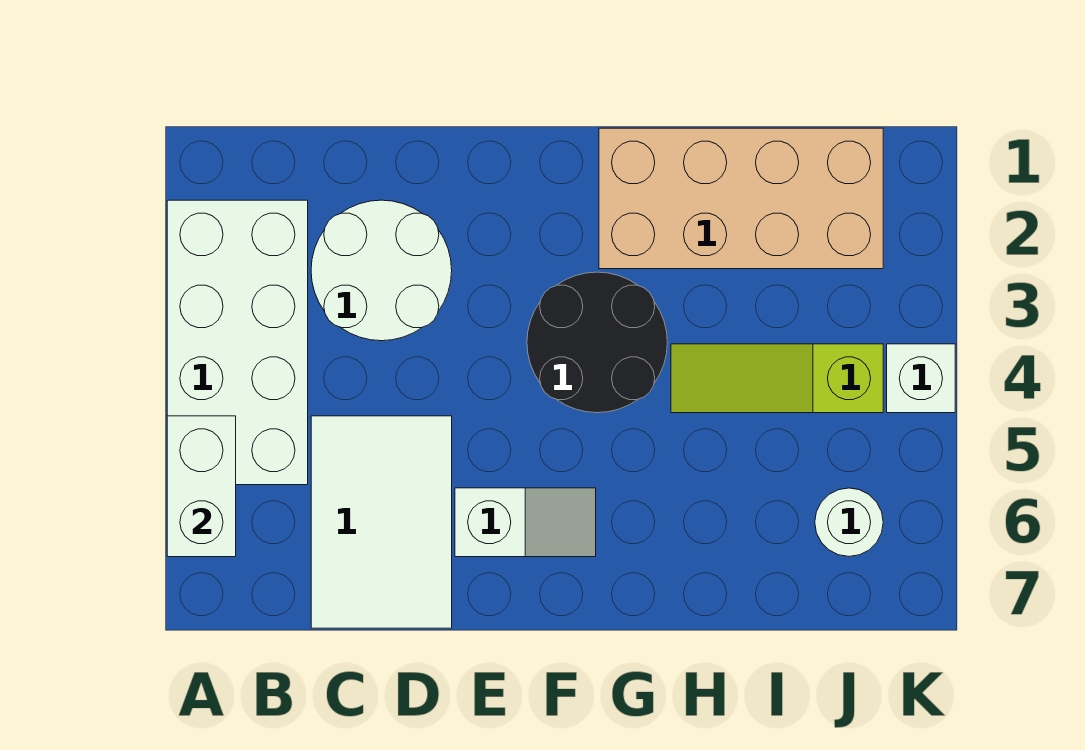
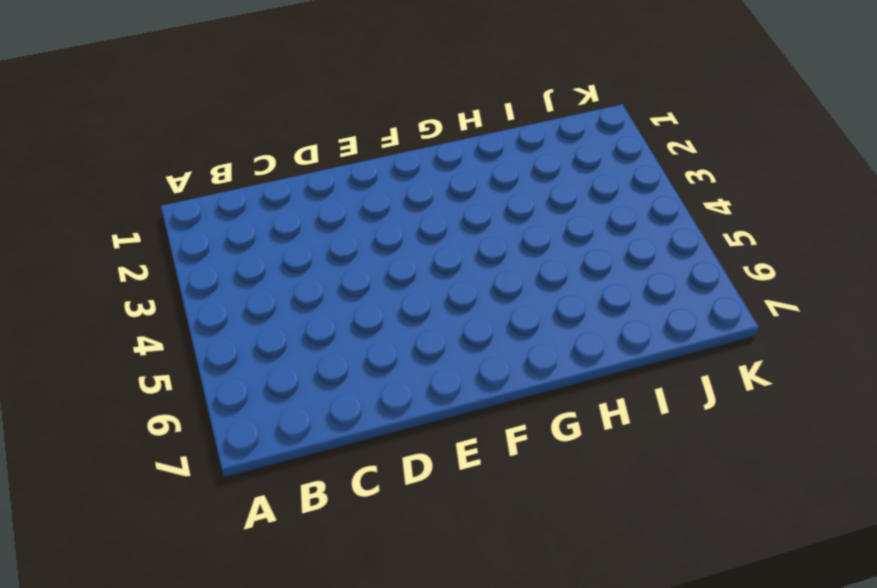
none -> white brick A2:B5 level 1
none -> white round brick C2:D3 level 1

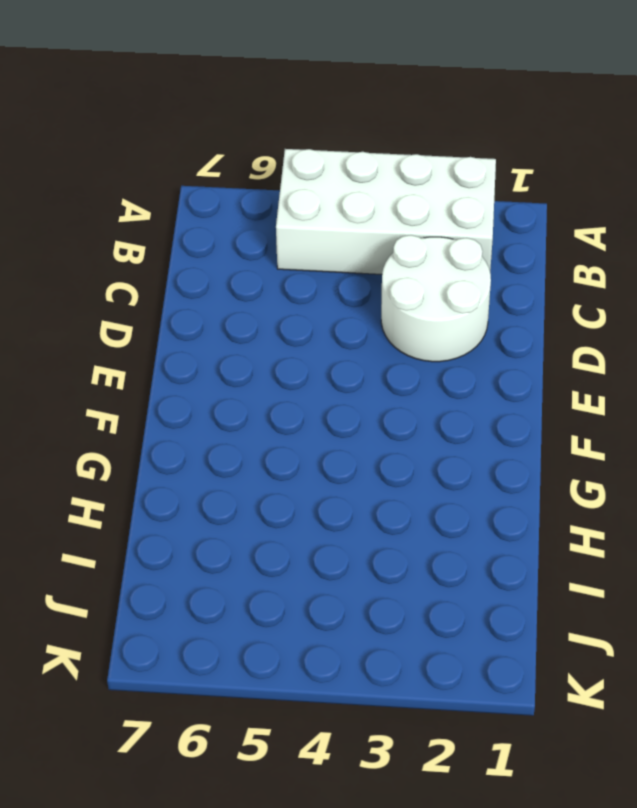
none -> white tile C5:D7 level 1
none -> white slope E6:F6 level 1 top E

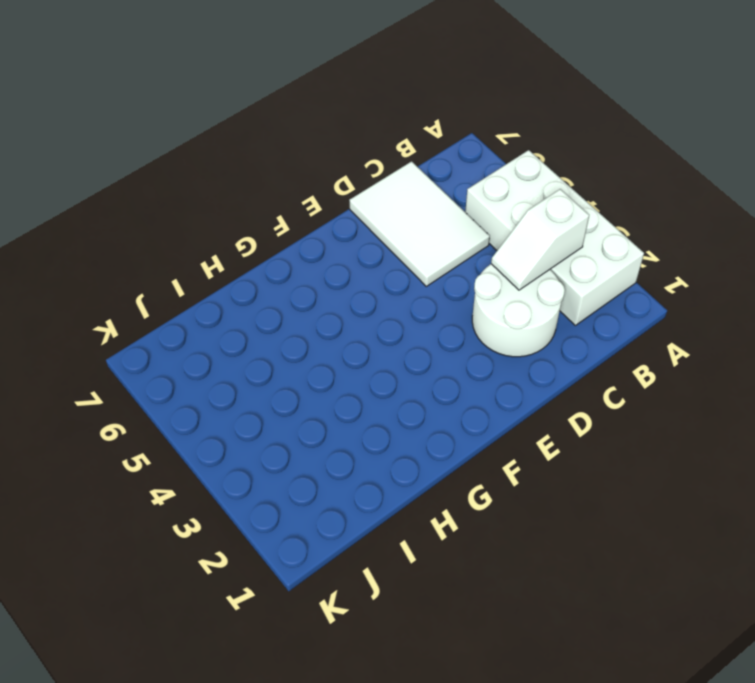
white slope B3:C3 level 2 top B -> white slope E6:F6 level 1 top E
none -> black round brick F3:G4 level 1
none -> tan brick G1:J2 level 1

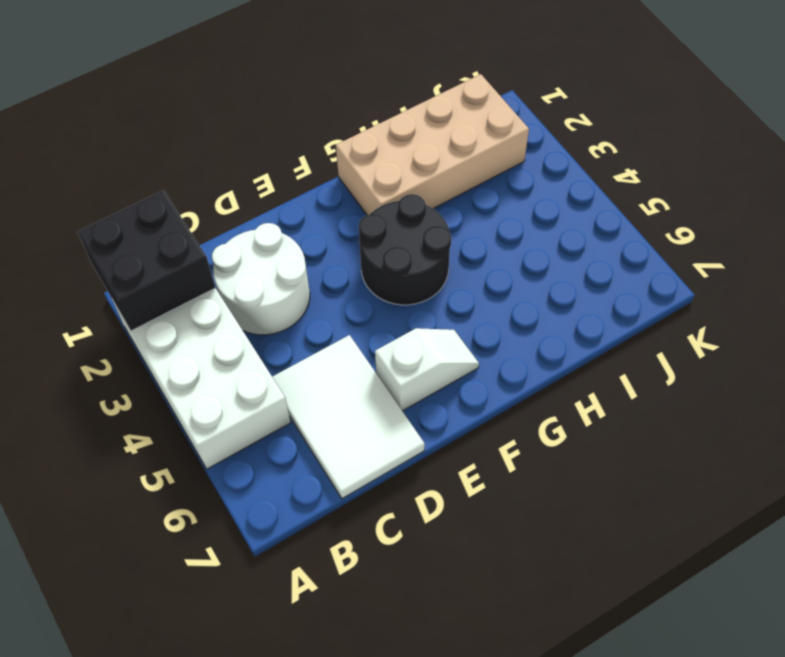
black brick A1:B2 level 2 -> none
none -> lime slope H4:J4 level 1 top J
none -> white round brick J6 level 1

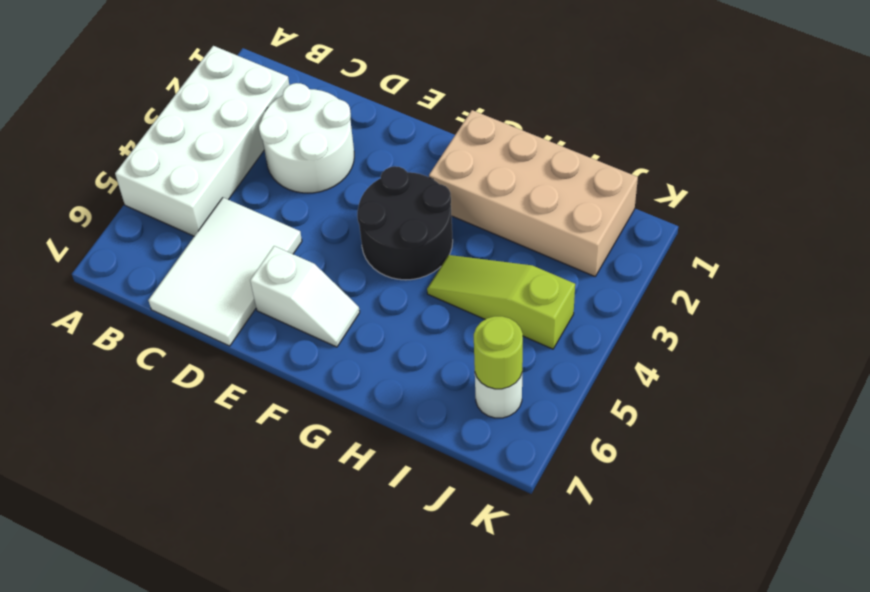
lime round brick J6 level 2 -> none
none -> white brick K4 level 1
none -> white brick A5:A6 level 2

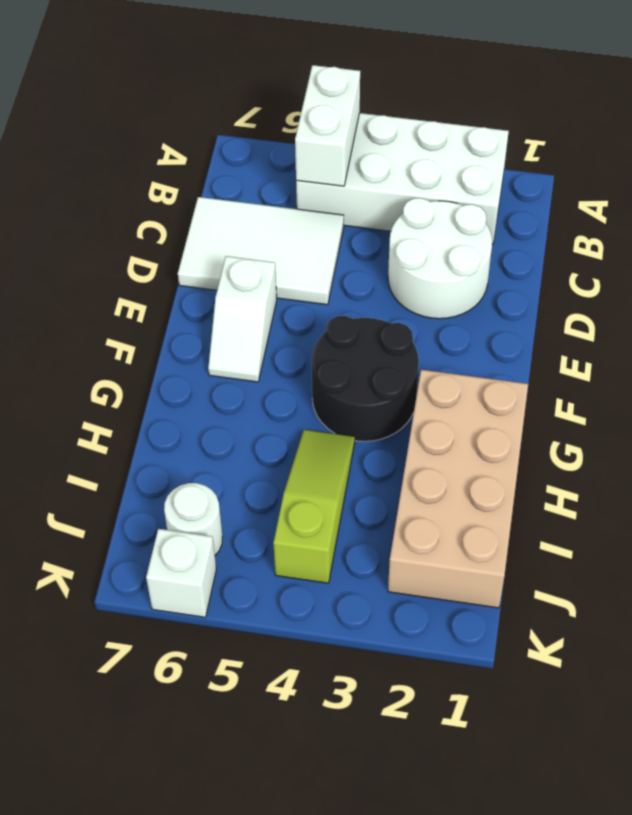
white brick A5:B5 level 2 -> white brick A5:A6 level 2
white brick K6 level 1 -> white brick K4 level 1

